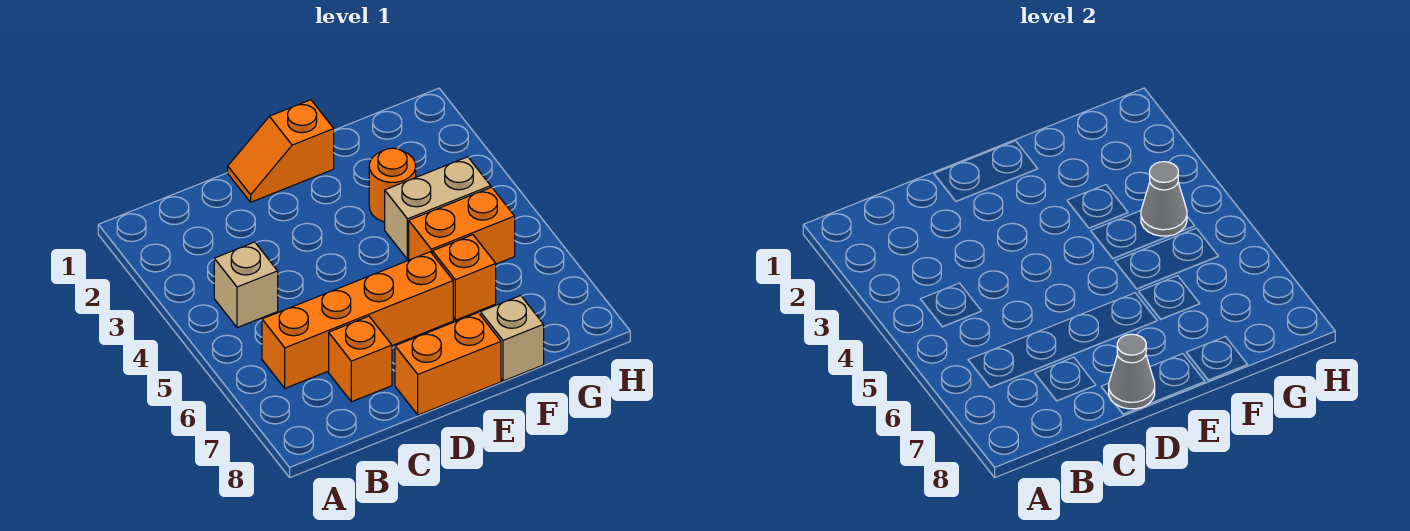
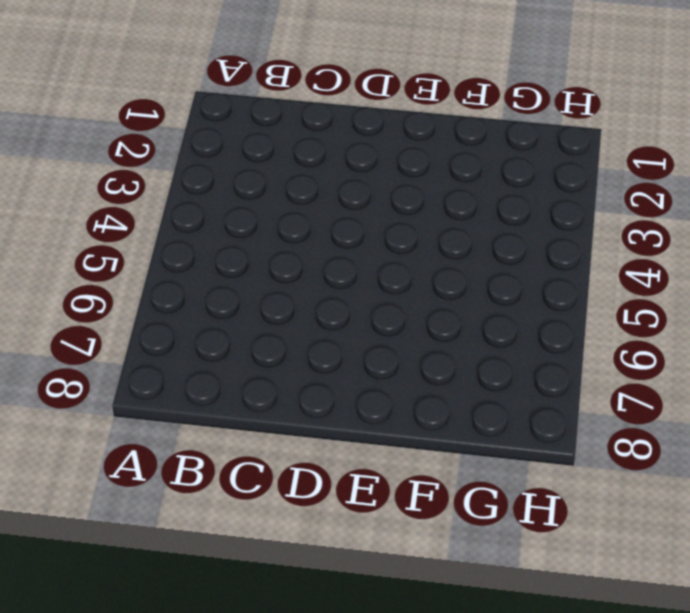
none -> tan brick B4 level 1
none -> orange brick B6:E6 level 1
none -> orange brick C7 level 1

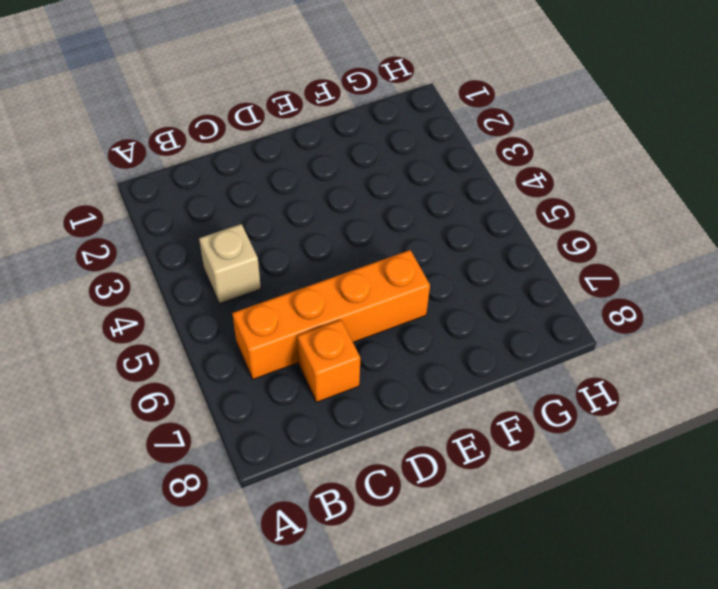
none -> orange slope D1:E1 level 1 top E
none -> orange brick D8:E8 level 1
none -> orange round brick F3 level 1

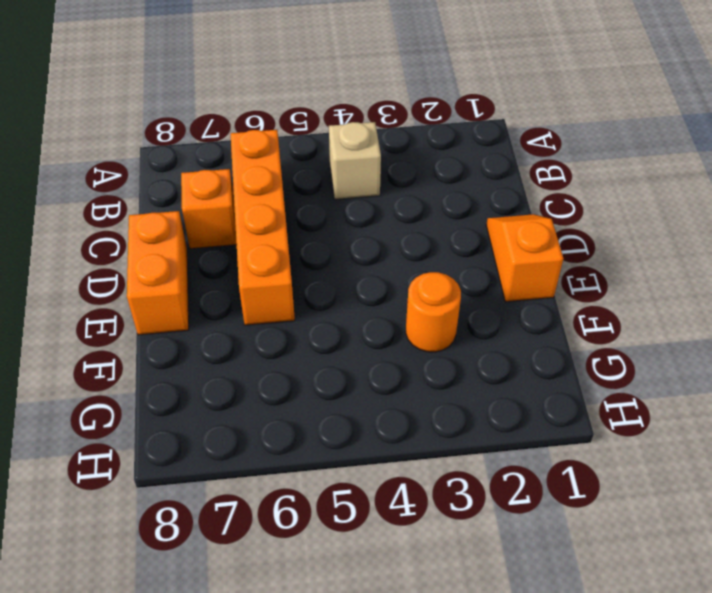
none -> tan brick F4:G4 level 1
none -> orange brick F5:G5 level 1
none -> orange brick F6 level 1

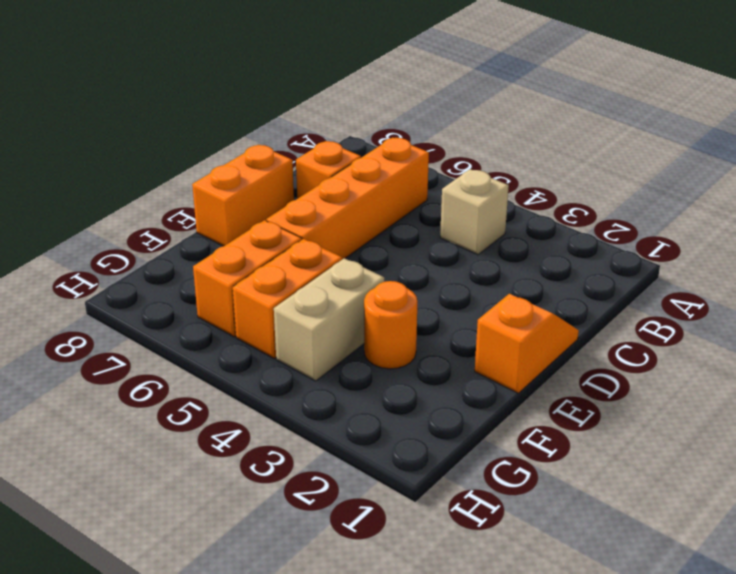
orange brick F6:G6 level 1 -> orange brick F6 level 1
none -> tan brick F8 level 1
none -> grey cone D8 level 2
none -> grey cone G4 level 2

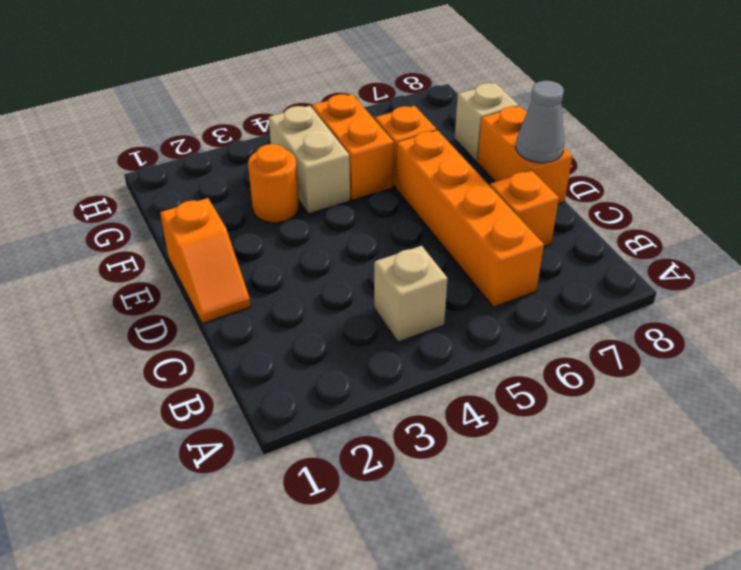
none -> grey cone G4 level 2

